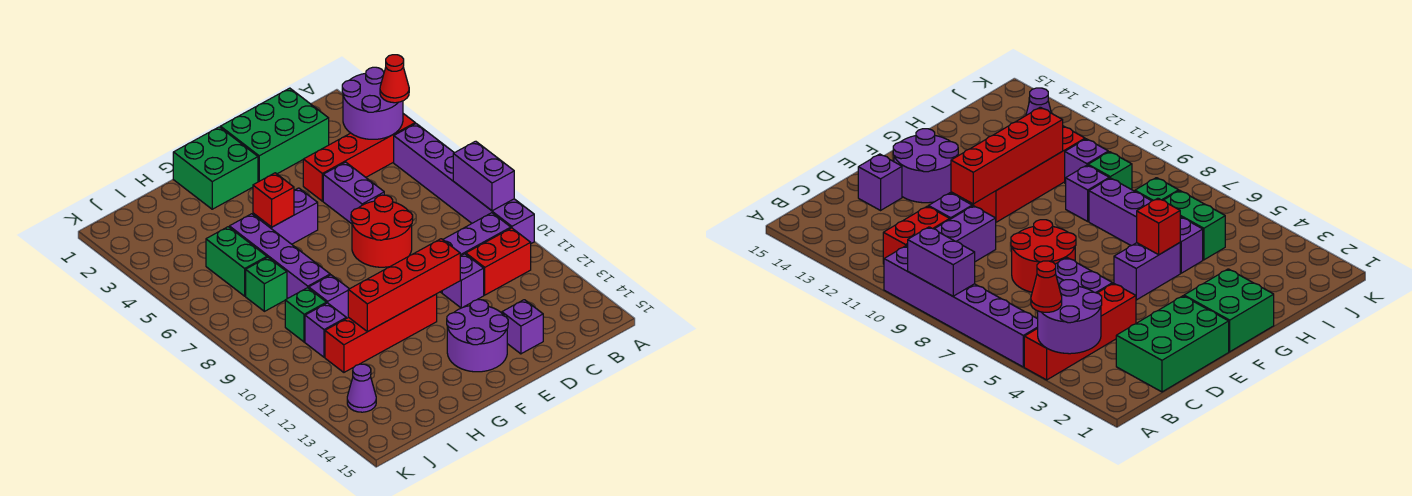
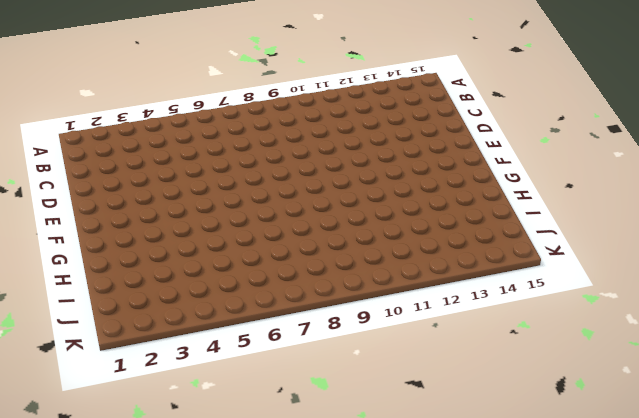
none -> red brick A4:D4 level 1
none -> purple brick A5:A10 level 1
none -> purple brick B10:D10 level 1

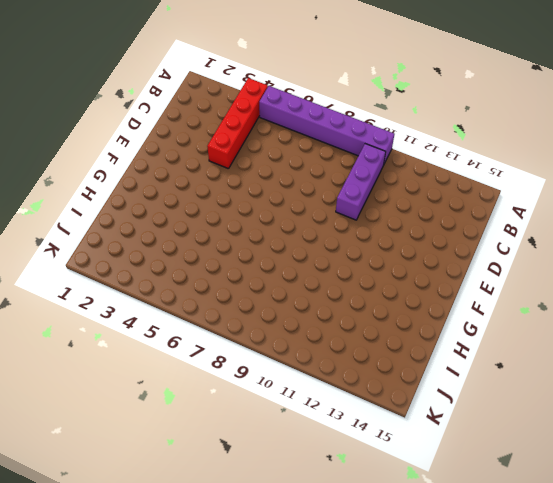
none -> red brick B11:C11 level 1
none -> green brick C1:E2 level 1
none -> purple brick D5:D6 level 1

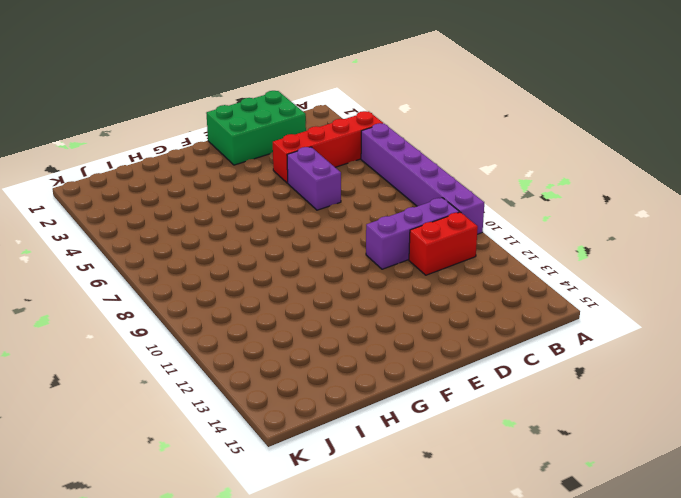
none -> red round brick D7:E8 level 1
none -> purple brick D11 level 1
none -> purple brick D14 level 1

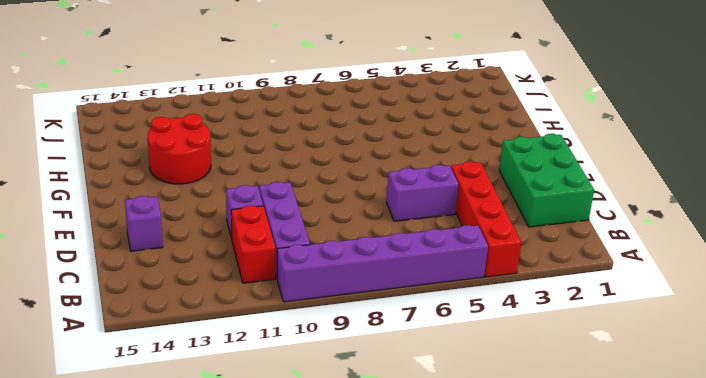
red round brick G12:H13 level 1 -> red round brick D7:E8 level 1
none -> purple round brick E13:F14 level 1
none -> green brick F1:G2 level 1
none -> purple brick F5:G5 level 1

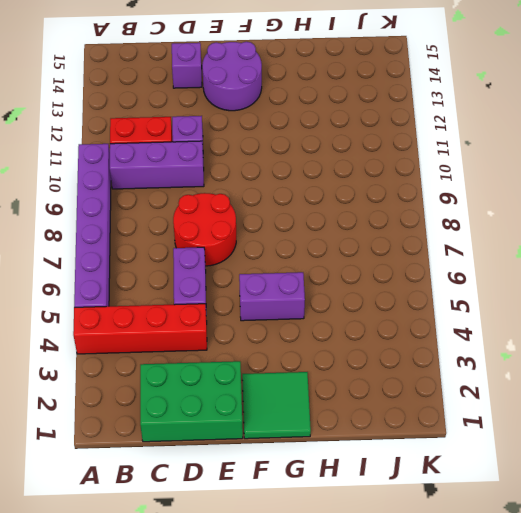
green tile F1:G2 level 1 -> green brick F1:G2 level 1
none -> red brick F11:I11 level 1
none -> purple brick H5:H8 level 1
none -> purple brick H9 level 1

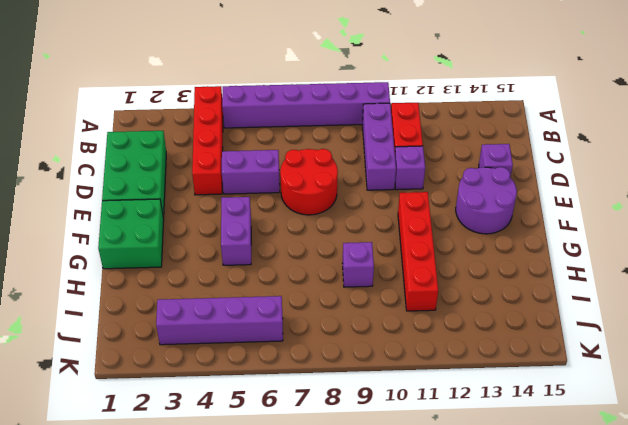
purple brick J3:J6 level 1 -> purple brick H5:H8 level 1
none -> green brick I5:I6 level 1
none -> green brick I7 level 1
none -> green brick I9 level 1

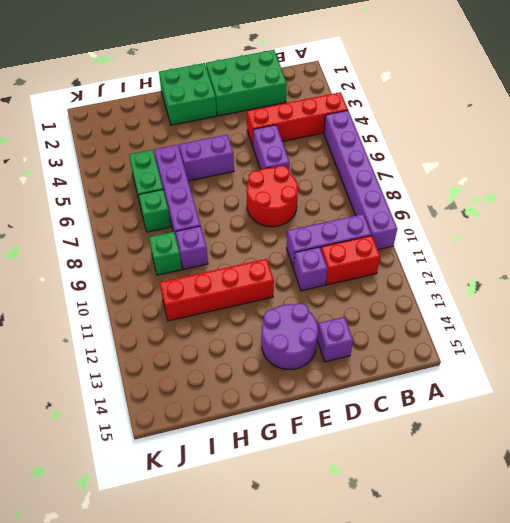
none -> purple brick I10 level 1
none -> purple cone J13 level 1
none -> purple round brick A3:B4 level 2

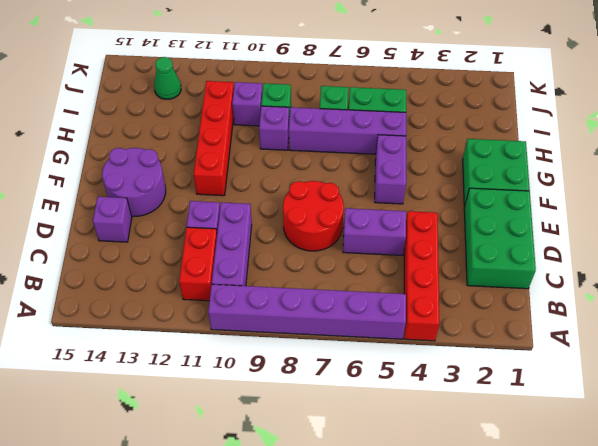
green cone J13 level 1 -> purple cone J13 level 1
none -> purple round brick A3:B4 level 2
none -> purple brick A8:A9 level 2
none -> red brick E11:H11 level 2

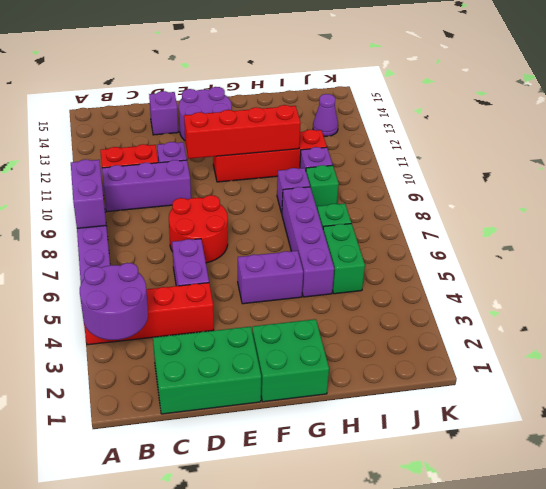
none -> red brick G5 level 2
none -> red cone A4 level 3

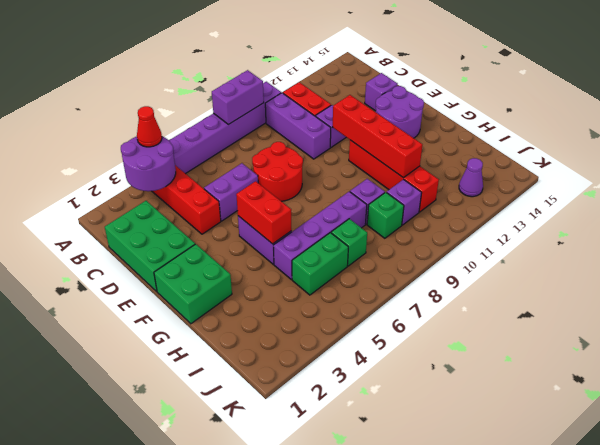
red brick F5:G5 level 2 -> red brick G5 level 2

